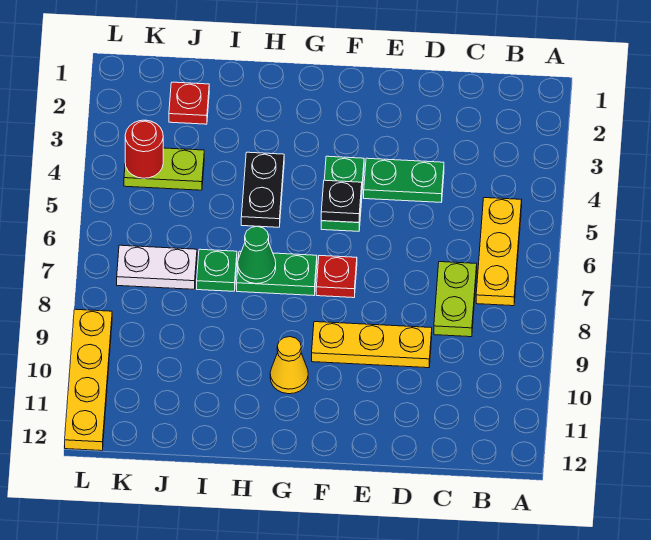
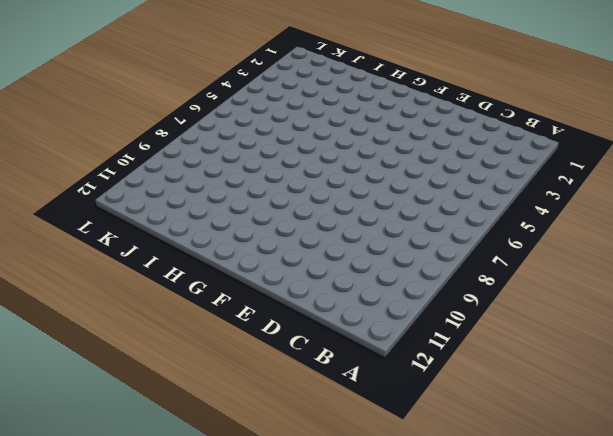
none -> yellow plate B5:B7 level 1
none -> lime plate C7:C8 level 1
none -> green plate D4:E4 level 1

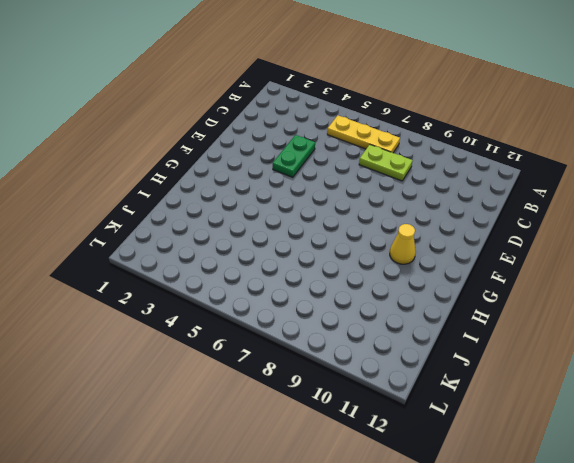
none -> yellow plate D9:F9 level 1
none -> green plate F4:F5 level 1
none -> red plate F7 level 1

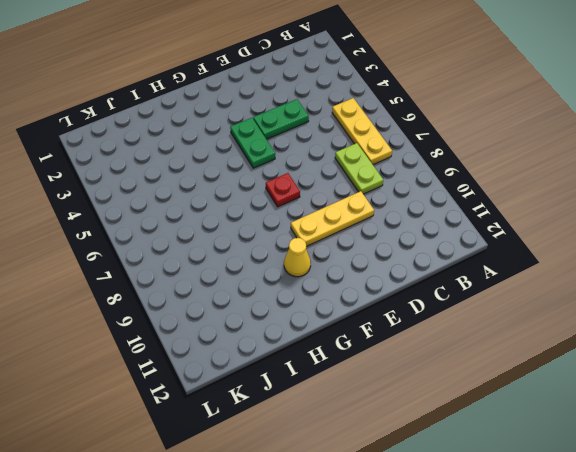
none -> green plate G7:H7 level 1
none -> black plate H4:H5 level 1
none -> green plate I7 level 1

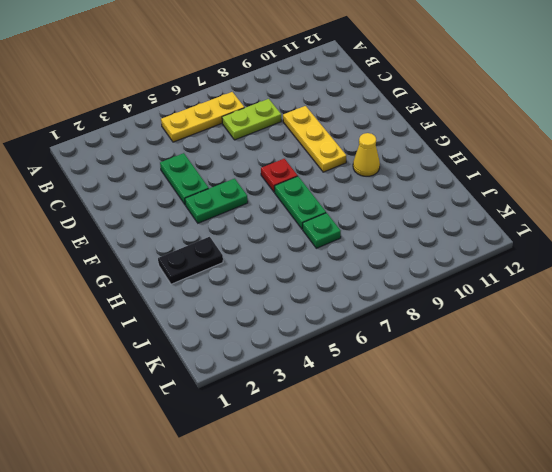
black plate H2:H3 level 1 -> black plate H4:H5 level 1
none -> red plate J2 level 1
none -> lime plate J4:K4 level 1
none -> white plate J7:K7 level 1

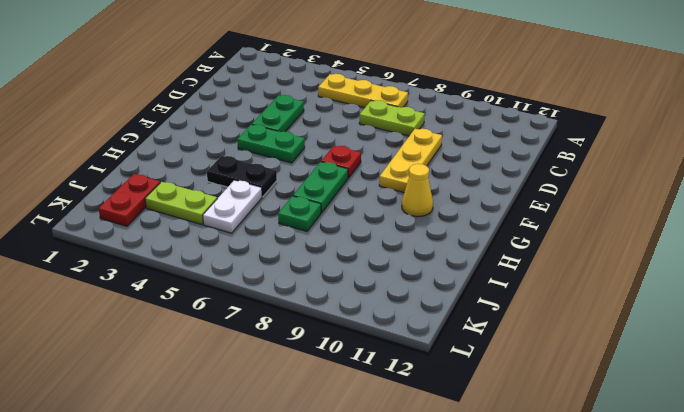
white plate I5:J5 level 1 -> white plate J7:K7 level 1
red plate J2:K2 level 1 -> red plate J2 level 1
lime plate J3:J4 level 1 -> lime plate J4:K4 level 1
none -> yellow plate L9:L12 level 1
none -> black plate F5 level 2
none -> green cone H7 level 2

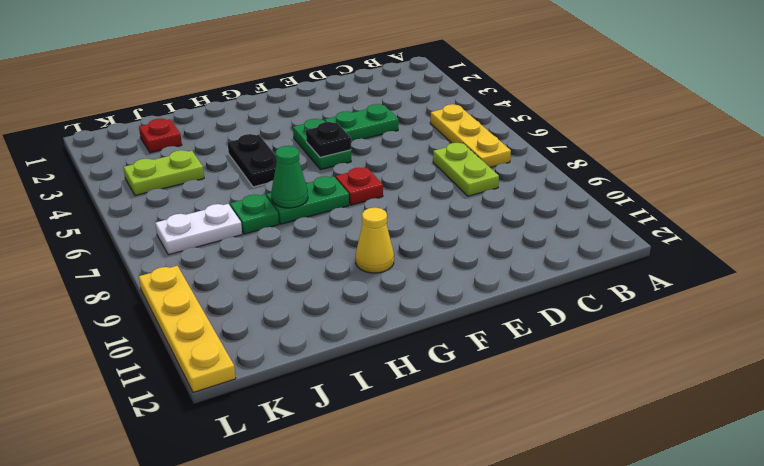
none -> yellow plate D9:F9 level 1
none -> red round brick K4 level 2

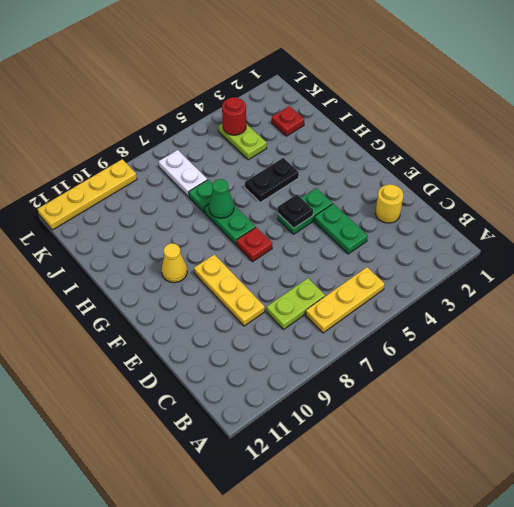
yellow round brick D2 level 1 -> none

